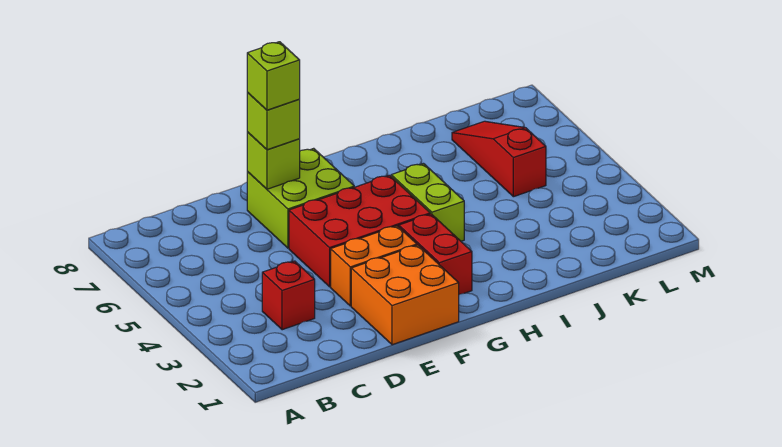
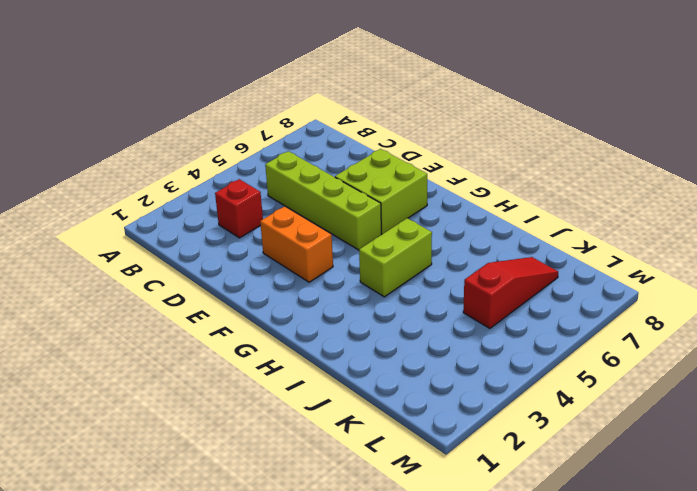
lime brick C5:F5 level 1 -> red brick E4:G5 level 1
none -> orange brick E1:F2 level 1
none -> red brick G2:G3 level 1

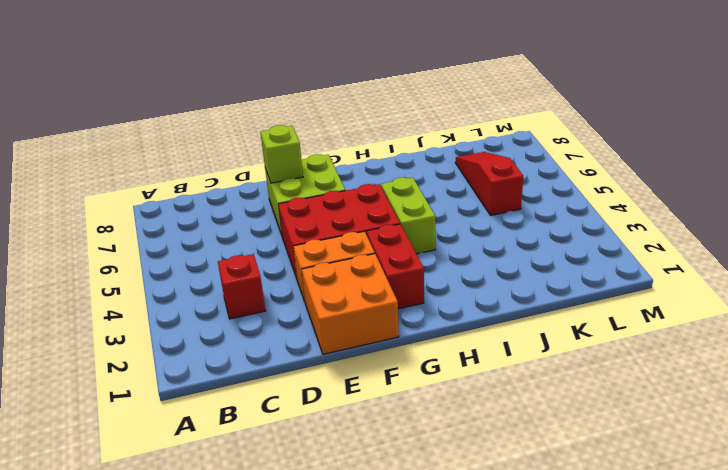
none -> lime brick E7 level 3
none -> lime brick E7 level 4

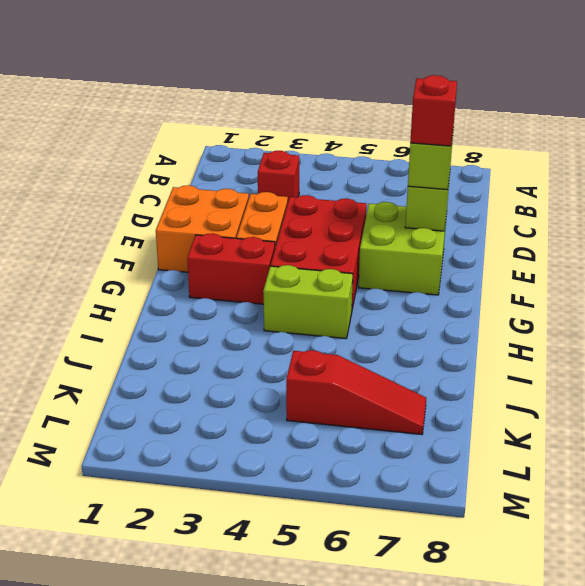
red brick E7 level 4 -> lime brick E7 level 4

